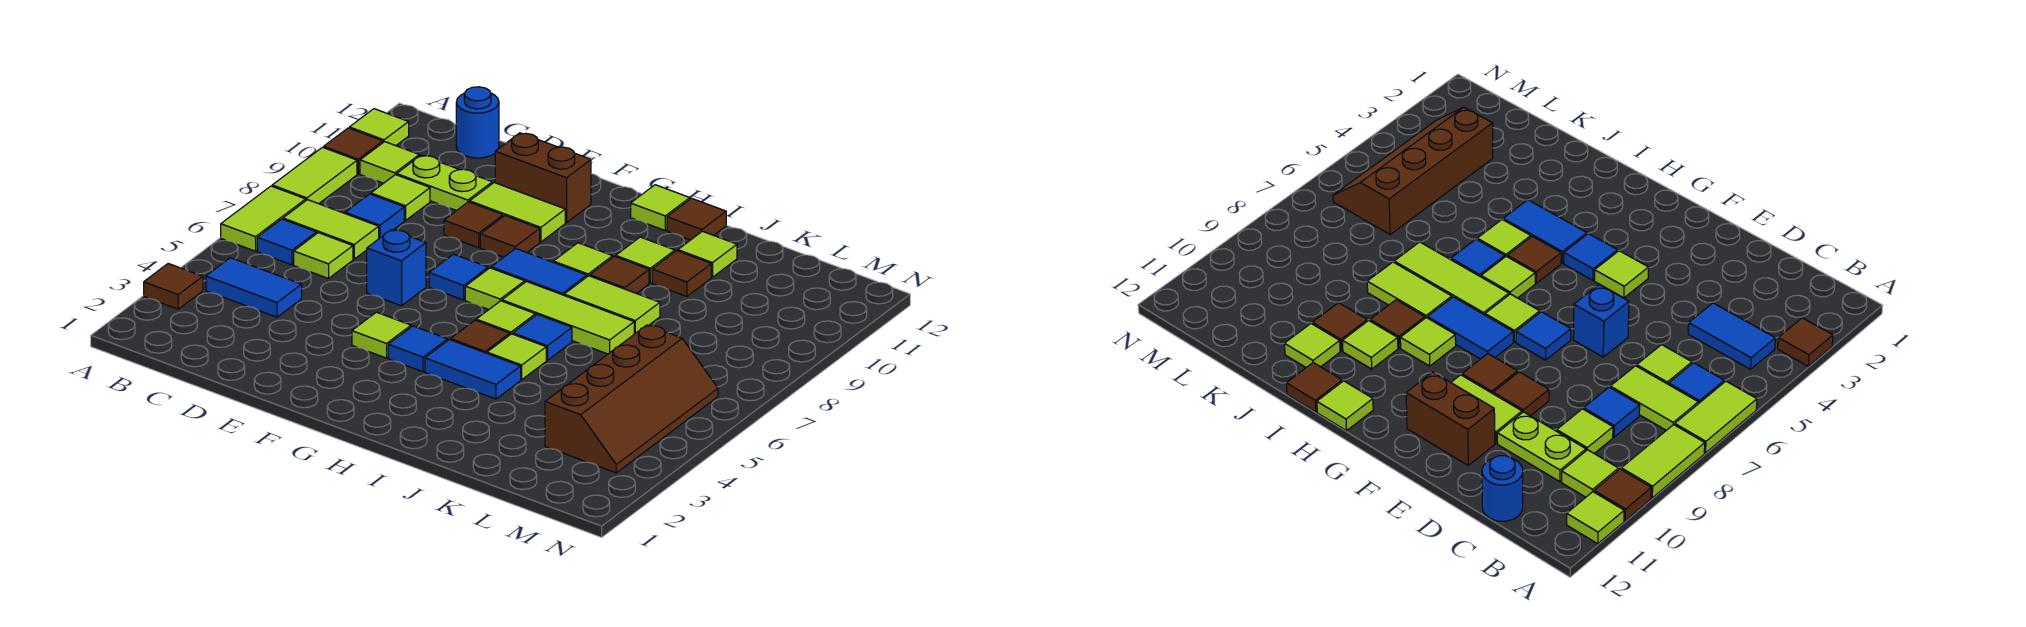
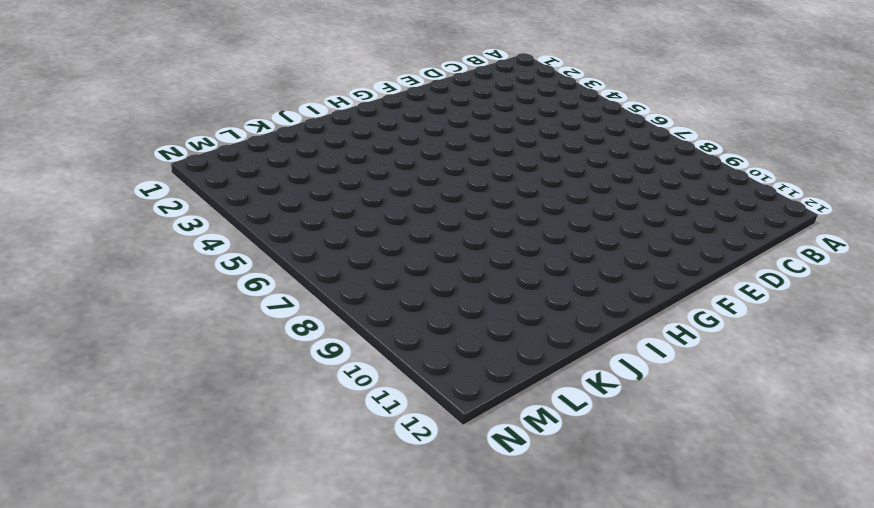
none -> brown tile A3 level 1
none -> lime tile A6:A7 level 1
none -> lime tile A8:A9 level 1
none -> brown tile A10 level 1

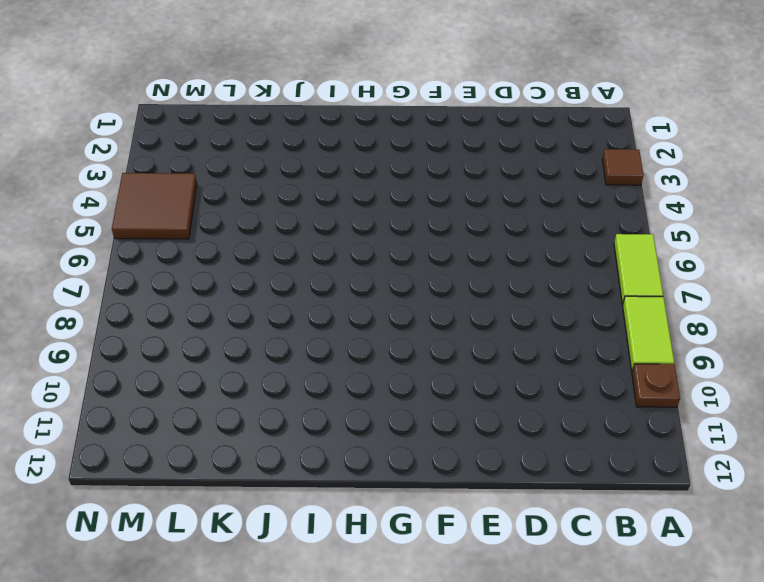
brown plate A10 level 1 -> brown tile A10 level 1
brown tile M4:N5 level 1 -> brown slope L3:M6 level 1 top L
none -> lime tile A11 level 1
none -> blue tile B4:C4 level 1
none -> blue tile B6 level 1
none -> lime tile B7:C7 level 1

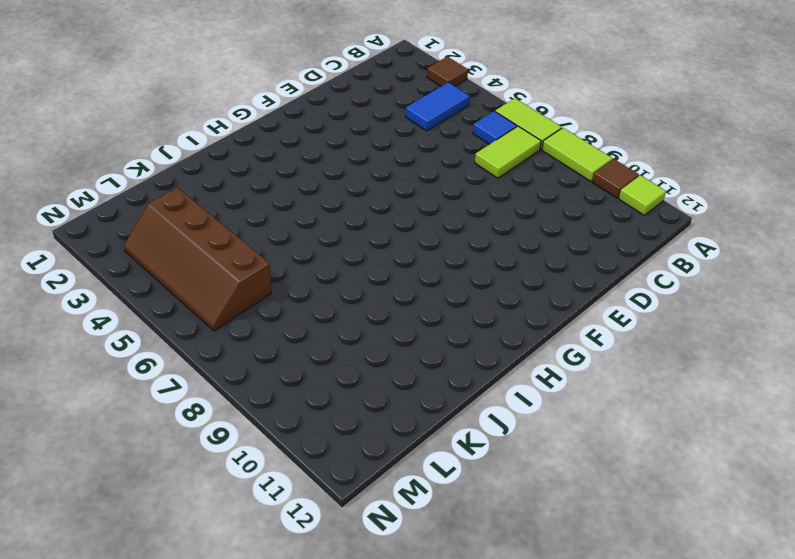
none -> lime tile B10 level 1
none -> lime tile C6 level 1
none -> blue tile C8 level 1
none -> lime tile C9 level 1

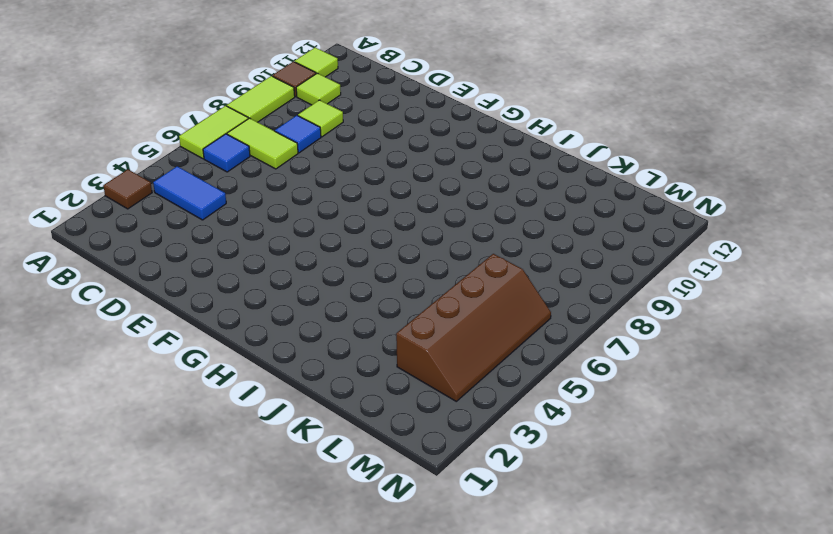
none -> lime tile C6 level 1
none -> lime plate C10:D10 level 1
none -> blue round brick C12 level 1
none -> blue brick E6 level 1

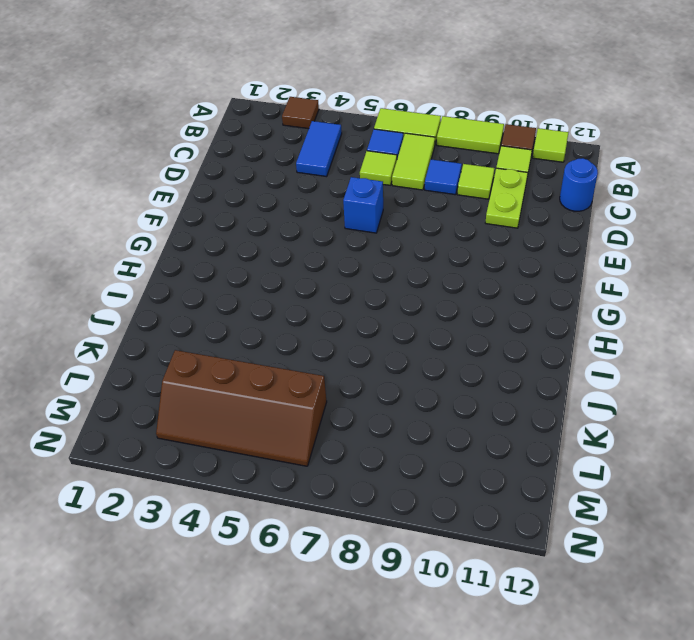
none -> brown tile E9 level 1
none -> lime tile E10:F10 level 1
none -> brown brick E11:F11 level 1
none -> lime tile F4 level 1

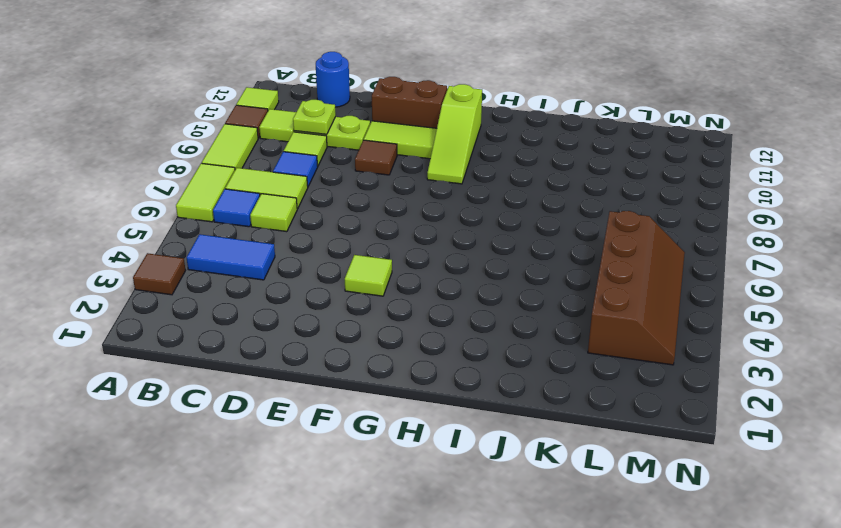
lime plate C10 level 2 -> none
lime slope G9:G11 level 1 top 11 -> none
none -> blue brick E6 level 1
none -> blue tile F7 level 1
none -> brown tile F9 level 1
none -> blue tile G4 level 1

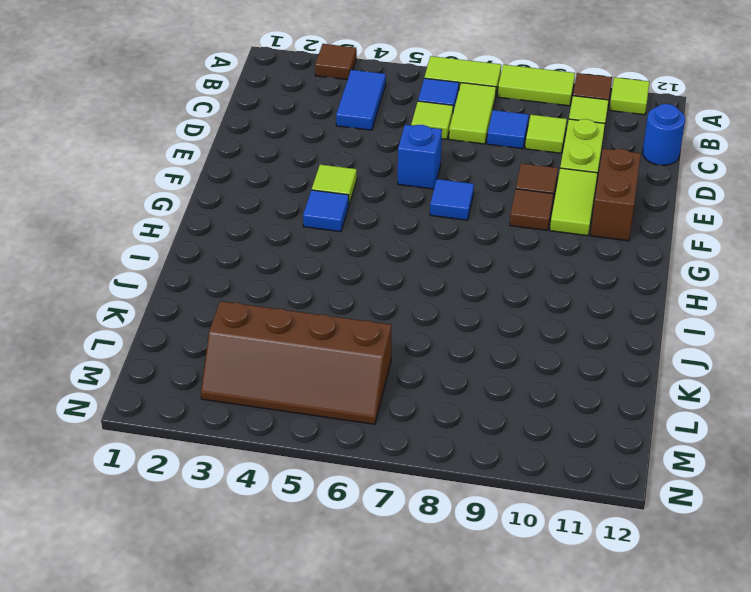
none -> lime tile G7 level 1
none -> blue tile G8:H8 level 1
none -> blue tile H4:I4 level 1
none -> brown tile H5 level 1

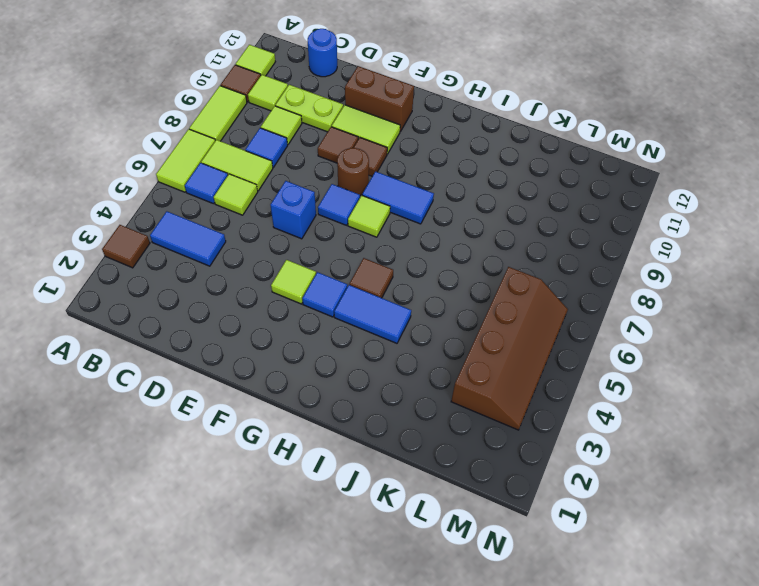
brown round brick F8 level 1 -> none
none -> lime tile H6 level 1
none -> lime tile H7:J7 level 1
none -> lime tile H9 level 1
none -> lime tile H12 level 1

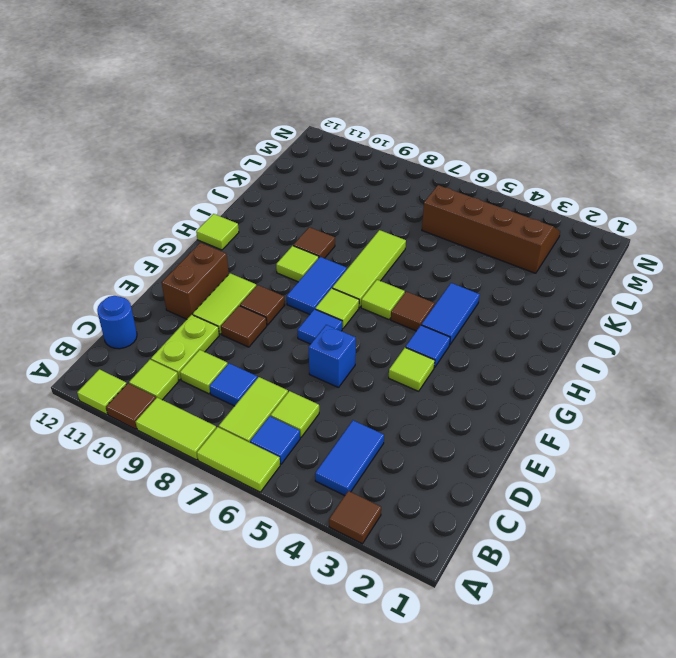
none -> lime tile I5 level 1
none -> blue tile I6 level 1
none -> lime tile I8:J8 level 1
none -> lime tile I10 level 1

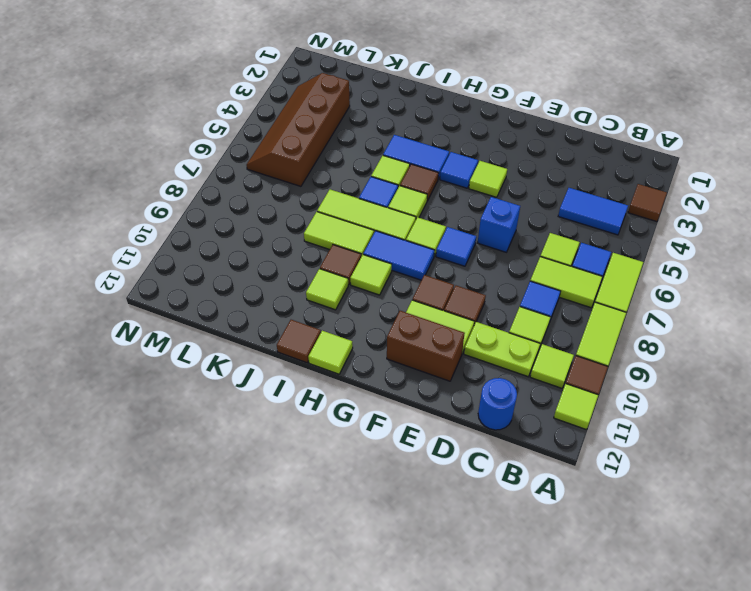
none -> brown tile J10 level 1
none -> lime tile J11 level 1

